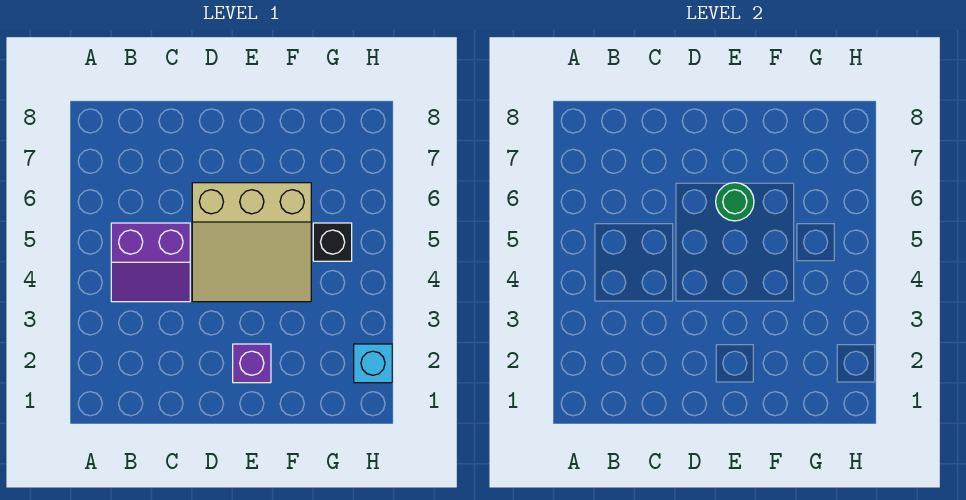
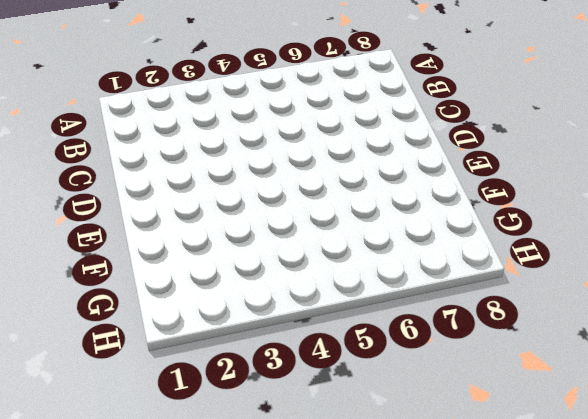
none -> purple slope B4:C5 level 1 top 5
none -> tan slope D4:F6 level 1 top 6

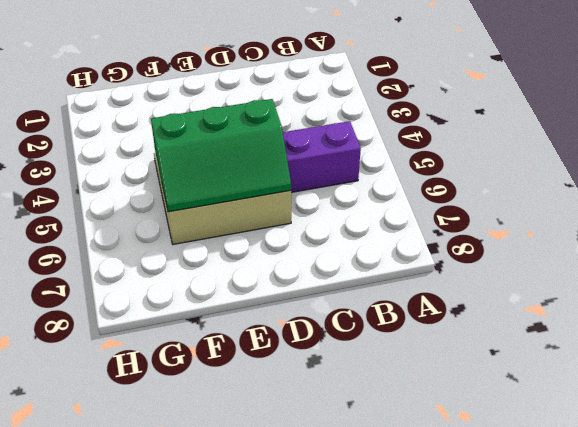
green slope D5:F6 level 2 top 5 -> green round brick E6 level 2
none -> purple brick E2 level 1
none -> black brick G5 level 1

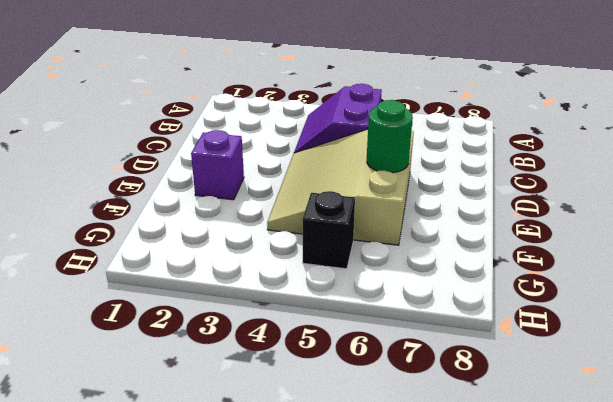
none -> cyan brick H2 level 1

